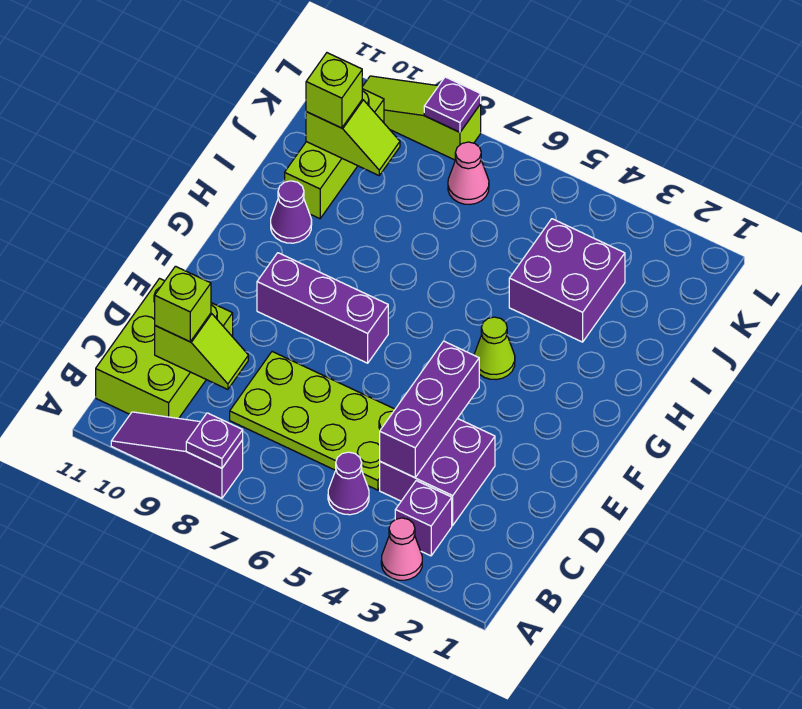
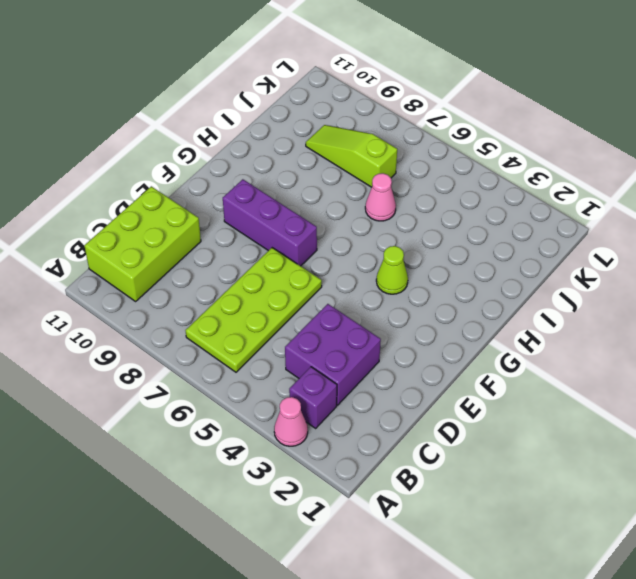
lime plate B6:E7 level 1 -> lime plate C5:D8 level 1
pink cone I6 level 1 -> pink cone K7 level 1
lime slope J7:J9 level 1 top 7 -> lime slope L8:L10 level 1 top 8
none -> purple slope A8:A10 level 1 top 8
none -> purple cone B5 level 1
none -> purple cone H10 level 1

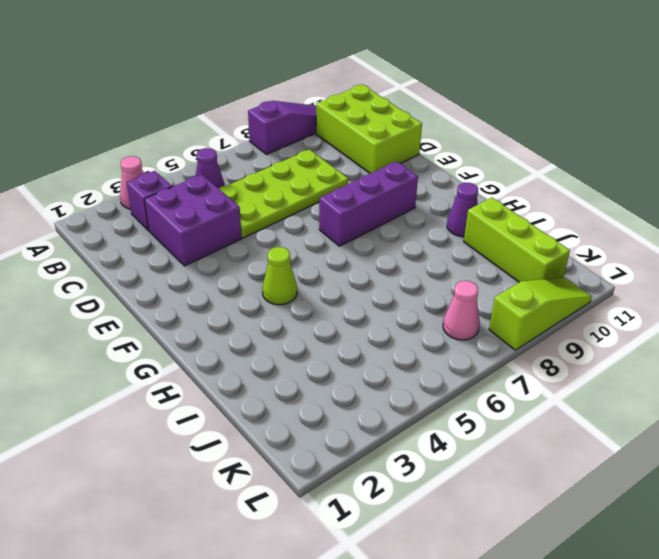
none -> purple brick I3:J4 level 1
none -> purple plate A8 level 2
none -> purple brick C4:E4 level 2

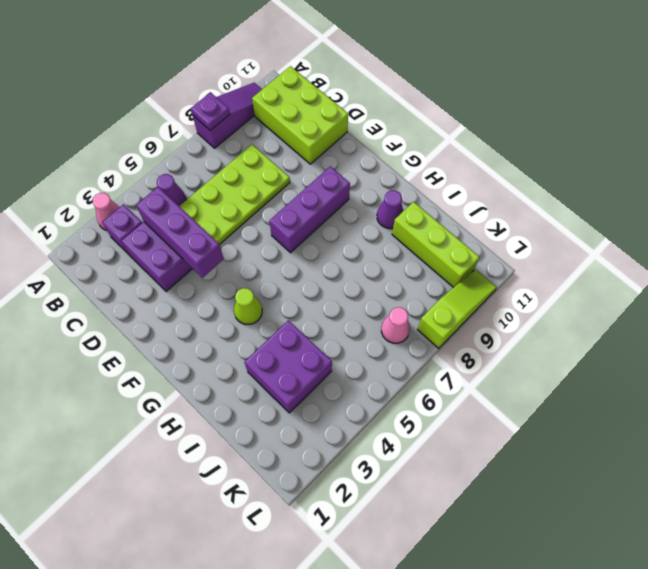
none -> lime slope C9:C10 level 2 top 10
none -> lime slope J9:J10 level 2 top 10
none -> purple plate L8 level 2

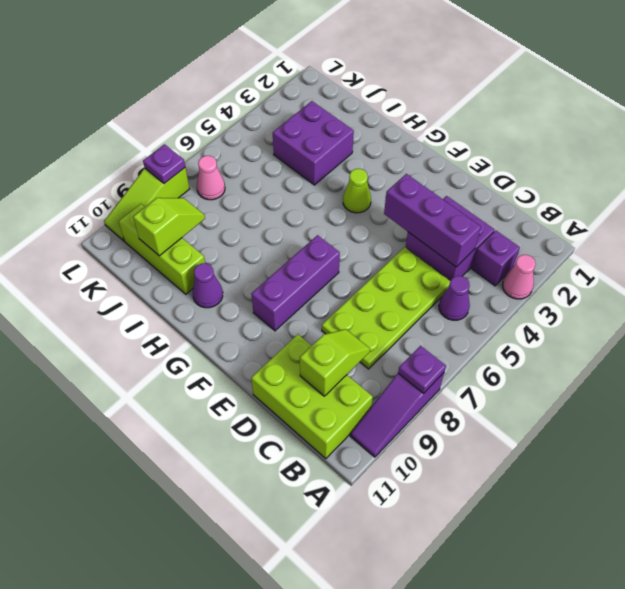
none -> lime brick C10 level 3
none -> lime brick J10 level 3

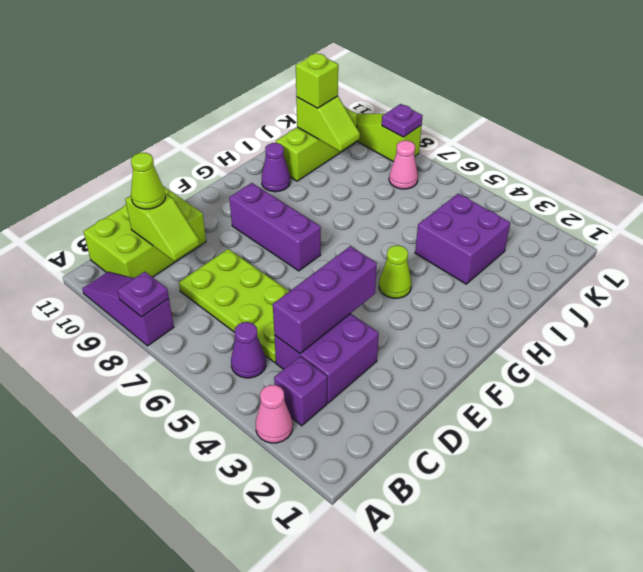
lime cone C10 level 3 -> lime brick C10 level 3

